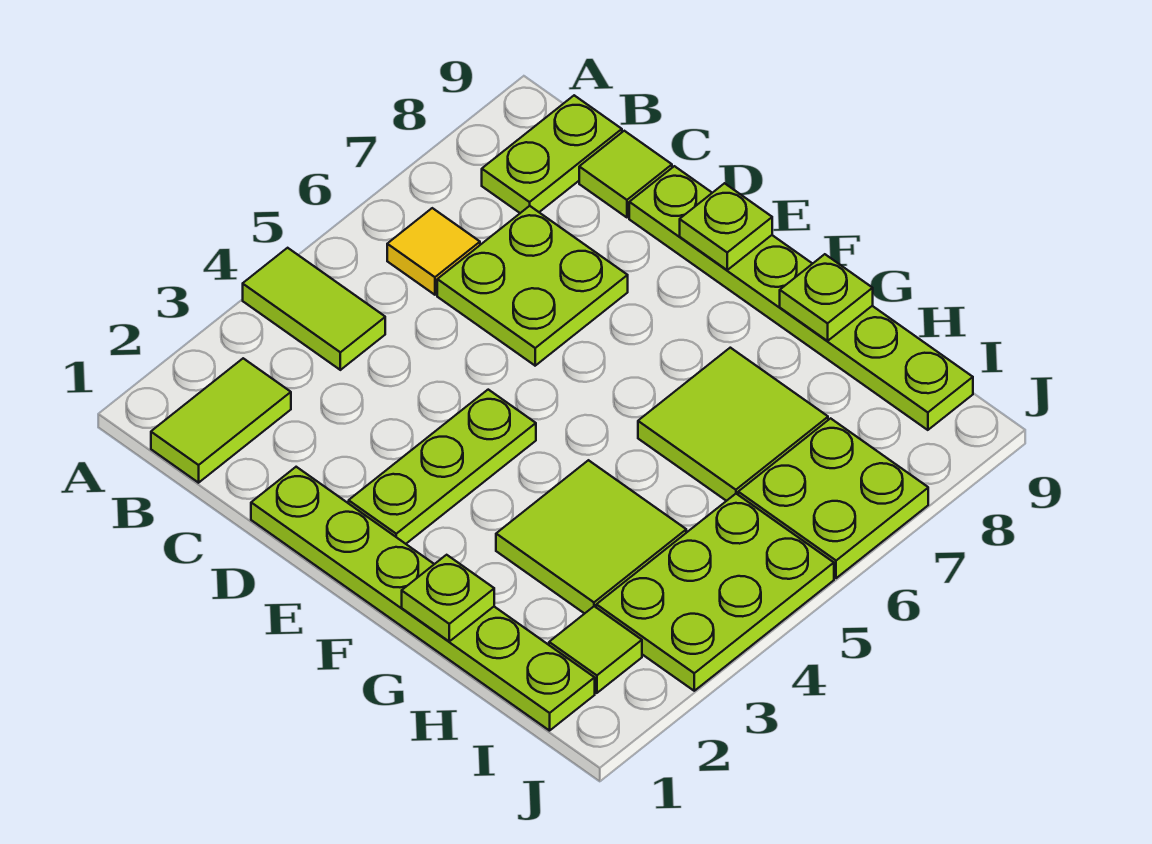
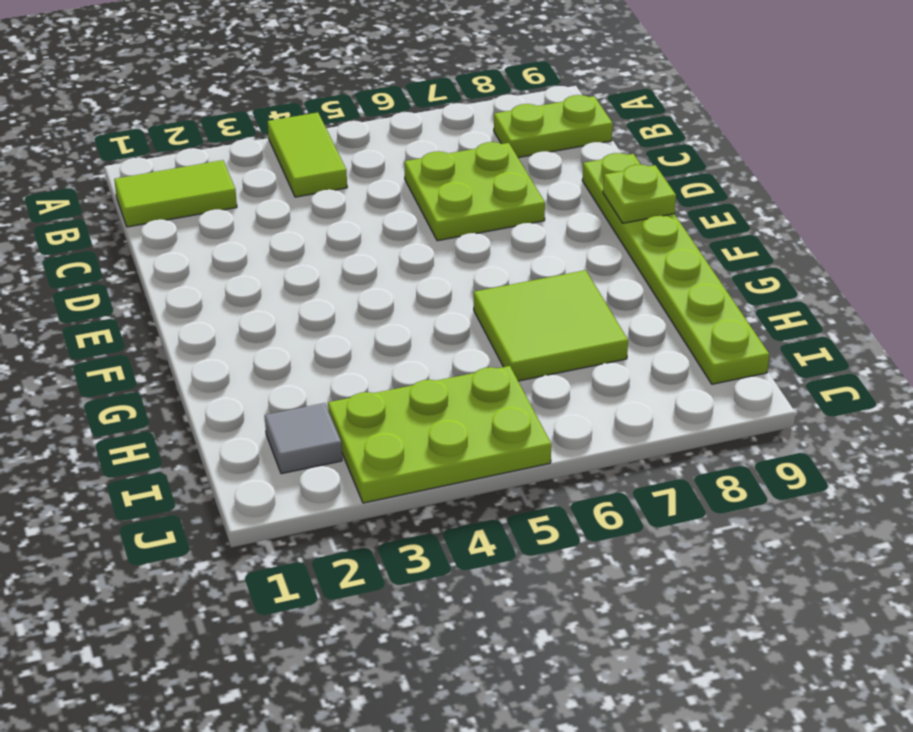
grey tile I2 level 1 -> lime tile I2 level 1
none -> yellow tile B6 level 1
none -> lime tile C9 level 1
none -> lime plate D1:I1 level 1

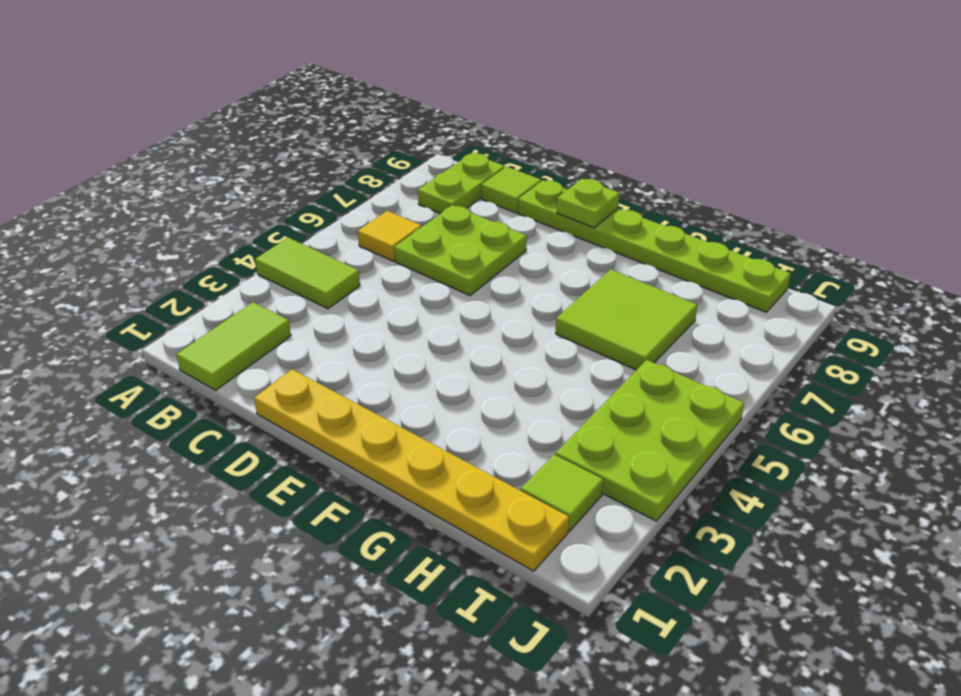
yellow plate D1:I1 level 1 -> lime plate D1:I1 level 1
none -> lime plate E2:E4 level 1
none -> lime tile G3:H4 level 1
none -> lime plate I6:J7 level 1

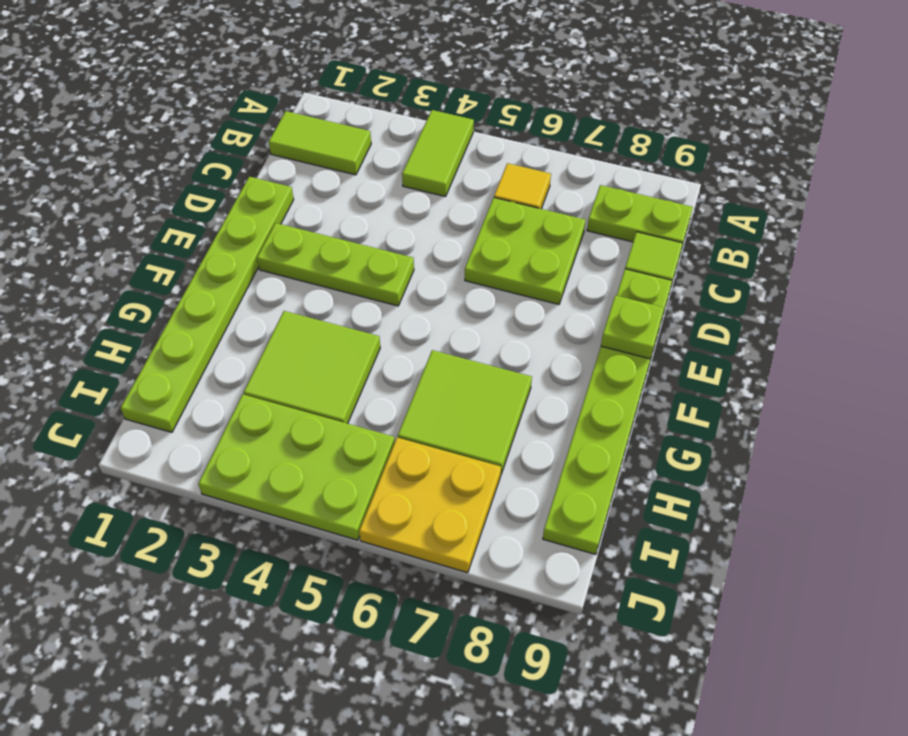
yellow plate I6:J7 level 1 -> lime plate I6:J7 level 1
none -> lime tile I2 level 1
none -> lime plate G1 level 2
none -> lime plate G9 level 2

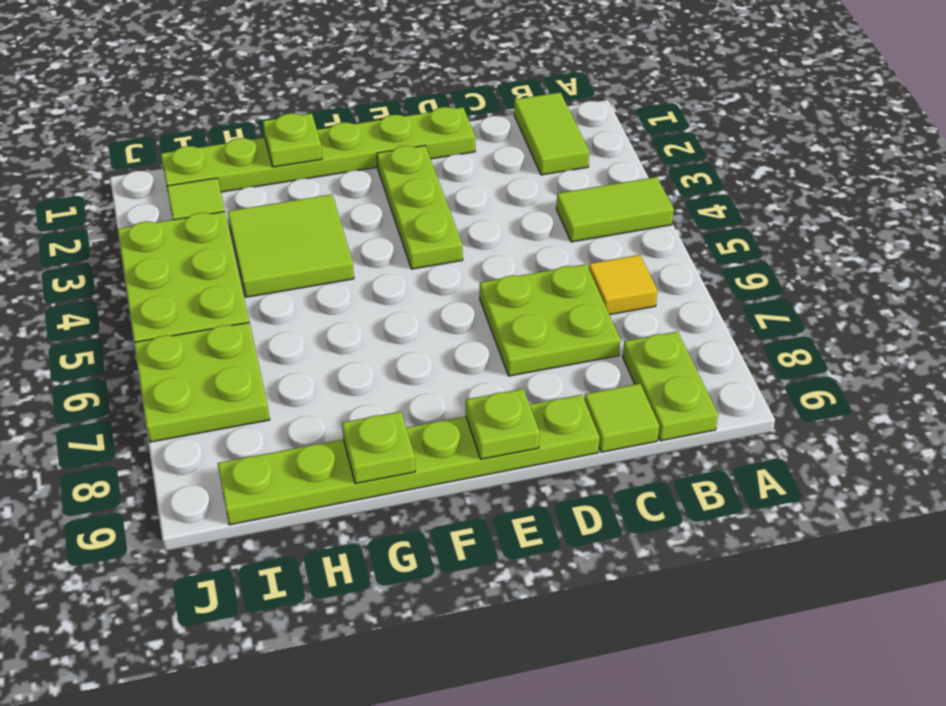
none -> lime tile G6:H7 level 1

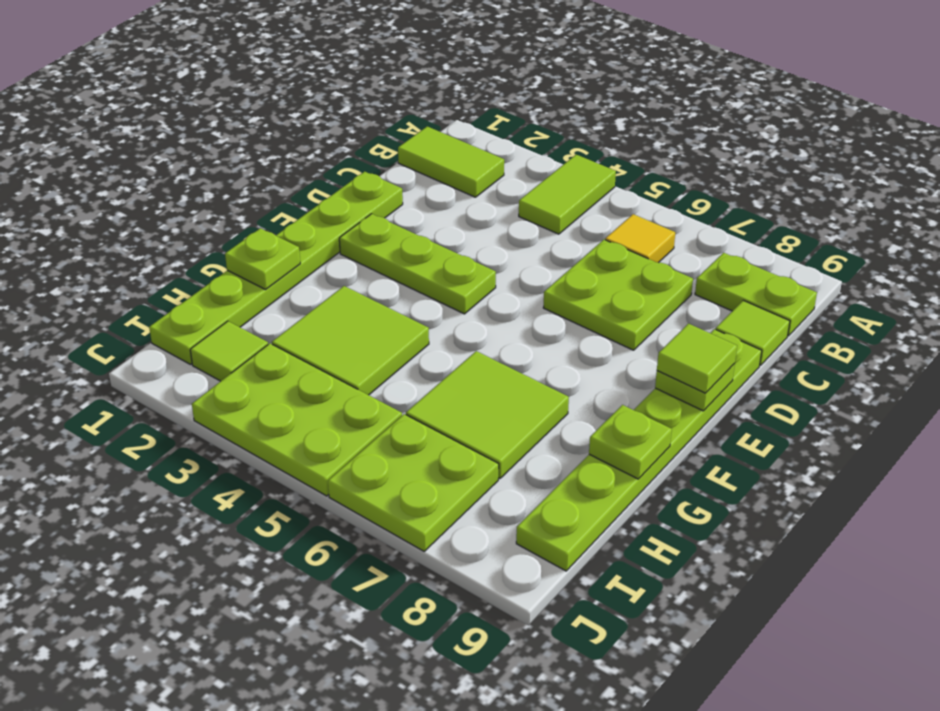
lime tile E9 level 3 -> none

